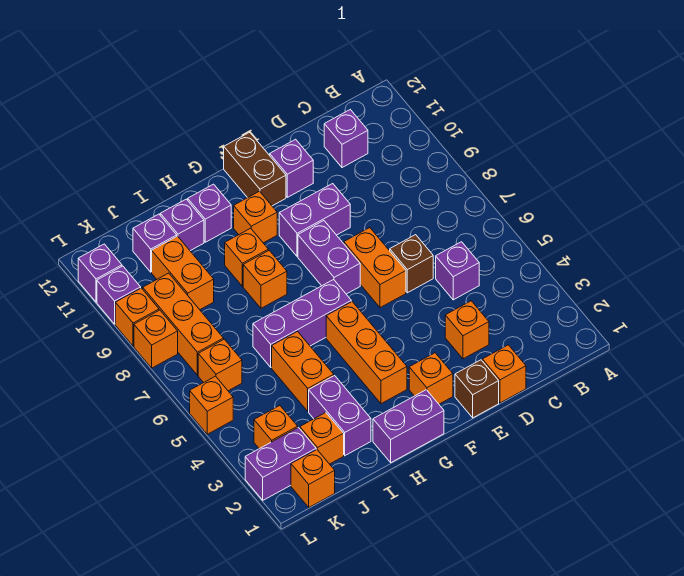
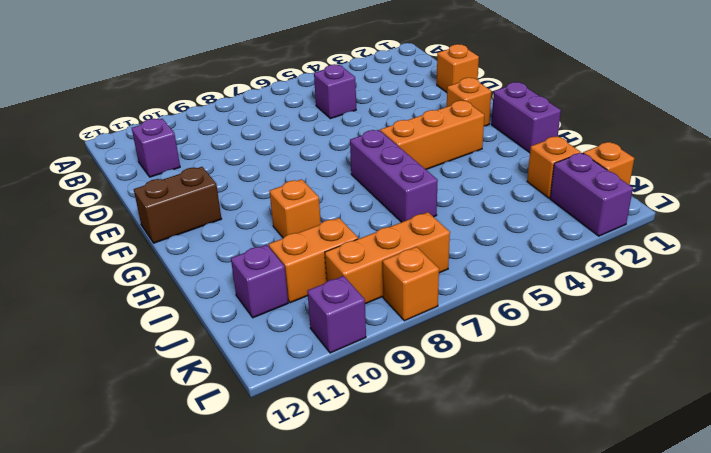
none -> orange brick D3 level 1
none -> brown brick D6 level 1
none -> brown brick E1 level 1
none -> orange brick E6:E7 level 1

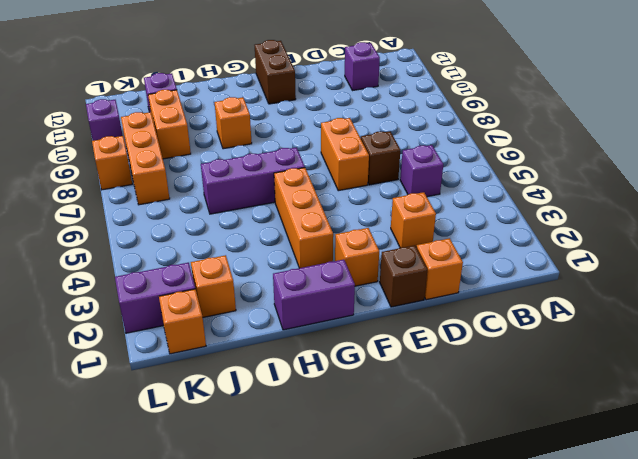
none -> purple brick E9:F9 level 1
none -> purple brick E11 level 1
none -> purple brick F7:F8 level 1
none -> orange brick G10 level 1

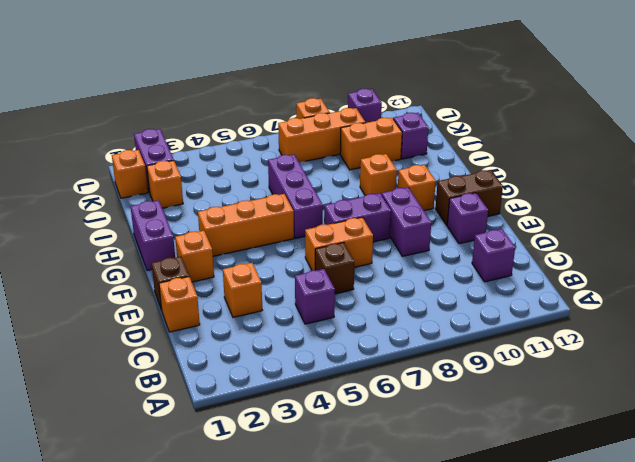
none -> orange brick H8 level 1
none -> purple brick H11 level 1
none -> purple brick I2:I3 level 1
none -> orange brick I4:I5 level 1

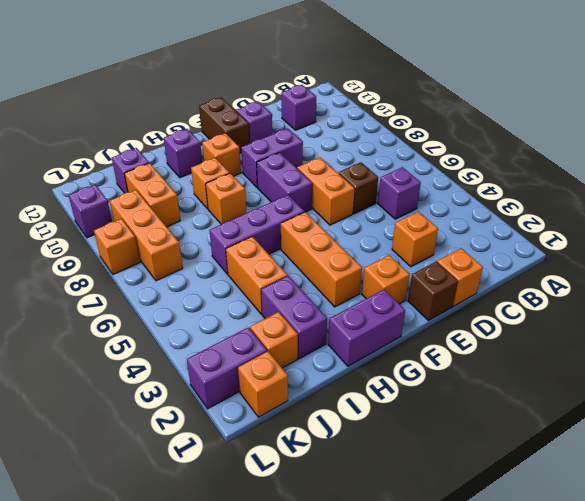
none -> purple brick I11 level 1
none -> orange brick K3 level 1
none -> orange brick K6 level 1
none -> orange brick L5 level 1

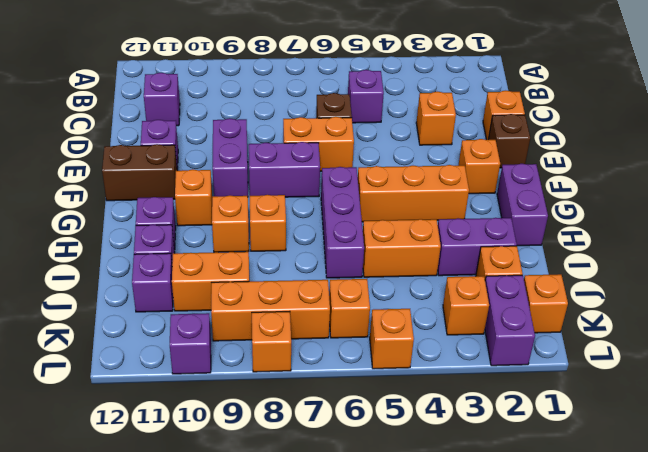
none -> orange brick L9 level 1
none -> purple brick L11 level 1

